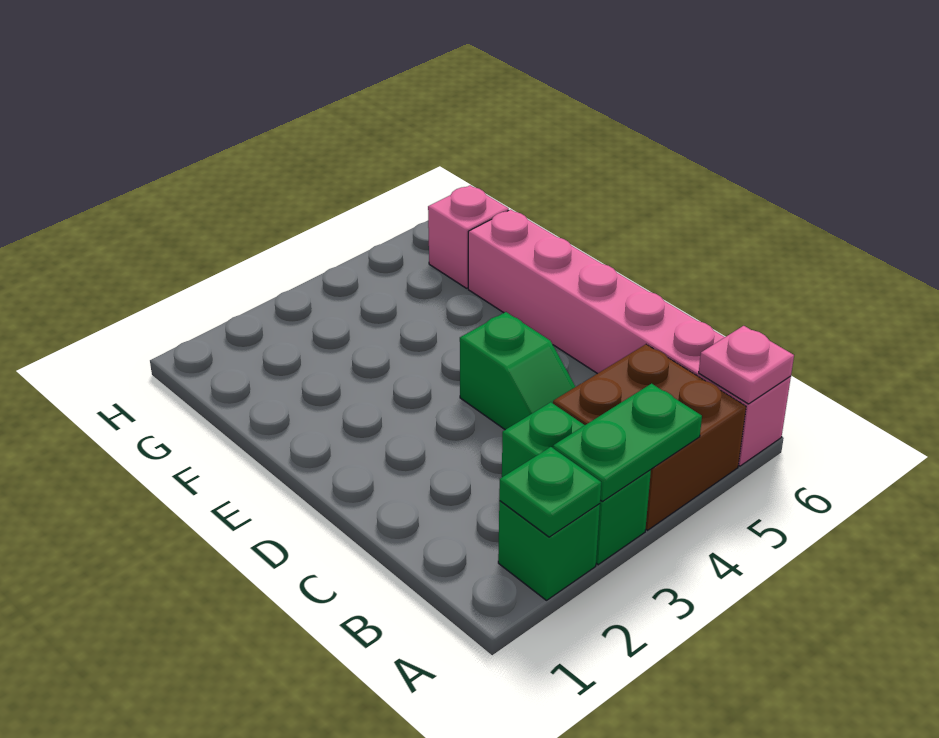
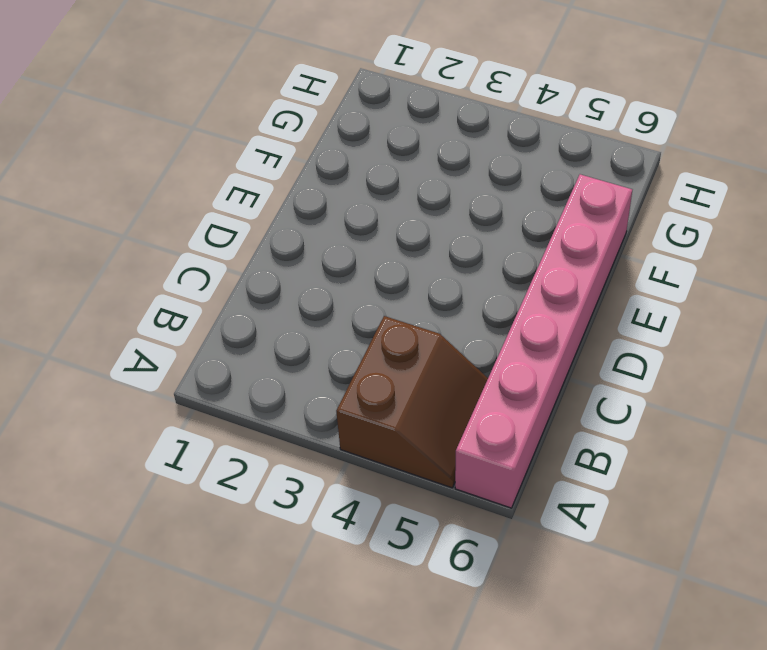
brown slope A4:B5 level 1 top 4 -> brown brick A4:B5 level 1
none -> green brick A2 level 1
none -> green brick A3:B3 level 1

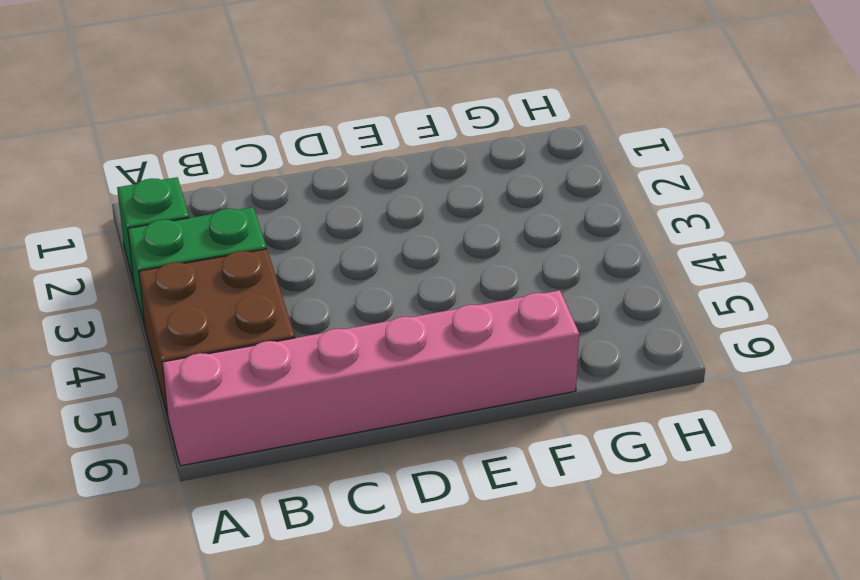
none -> green slope C4:D4 level 1 top D
none -> pink brick G6 level 1

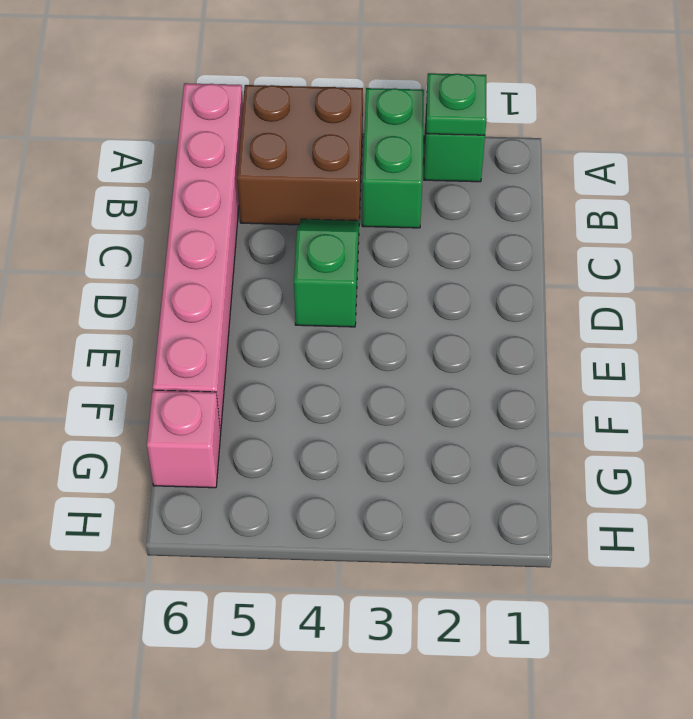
none -> green plate A3:A4 level 2
none -> pink plate A6 level 2

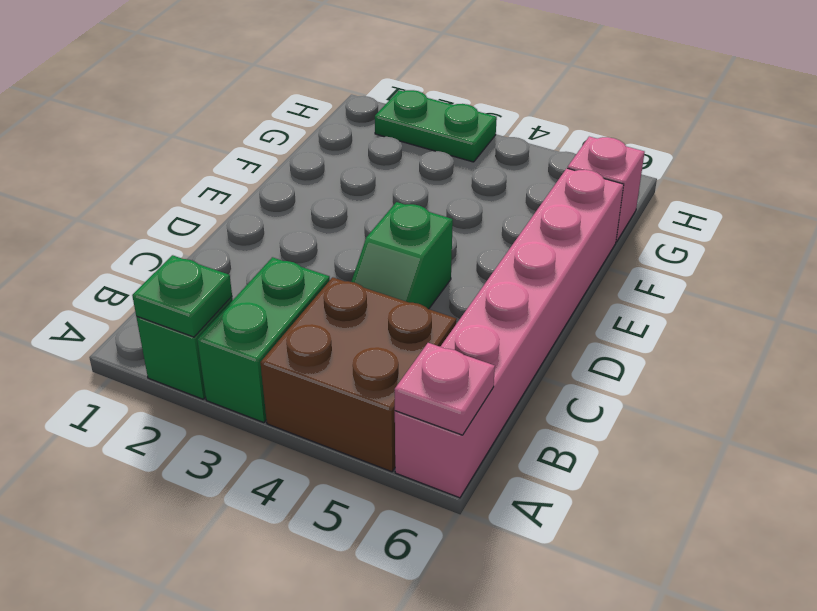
green plate H2:H3 level 1 -> green plate A3:A4 level 2

